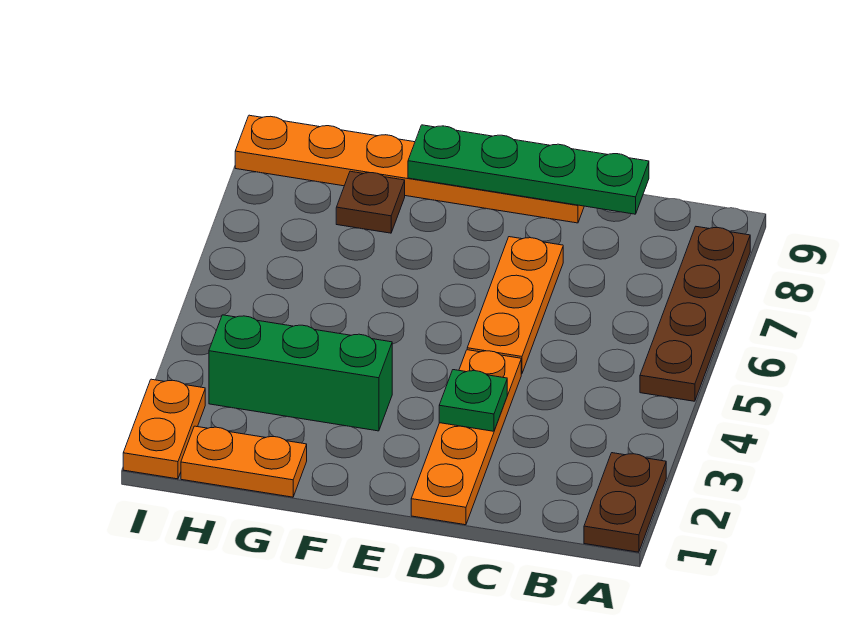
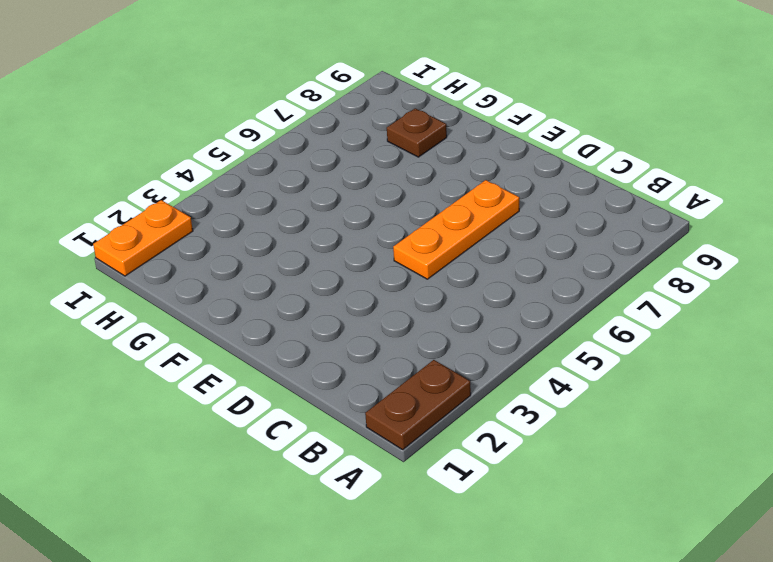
none -> brown plate A5:A8 level 1
none -> orange plate D1:D4 level 1

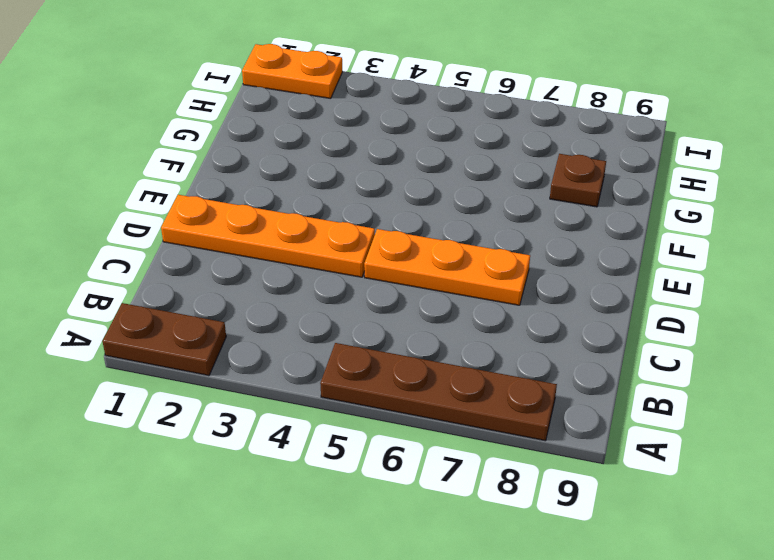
none -> orange plate D9:I9 level 1
none -> green brick F3:H3 level 1

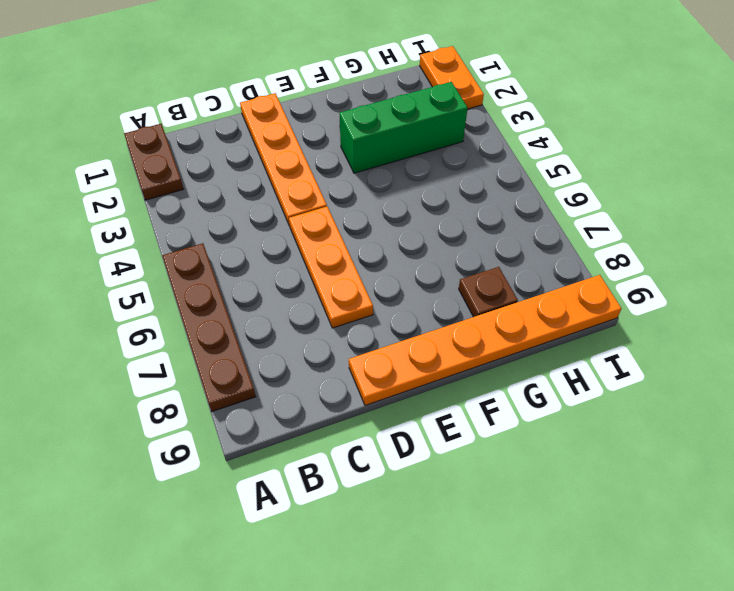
none -> orange plate G1:H1 level 1
none -> green plate C9:F9 level 2

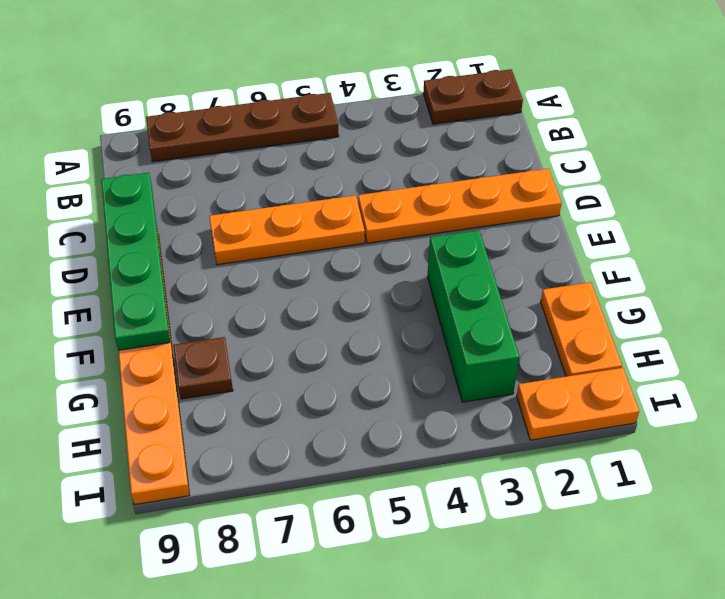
none -> green plate D3 level 2

